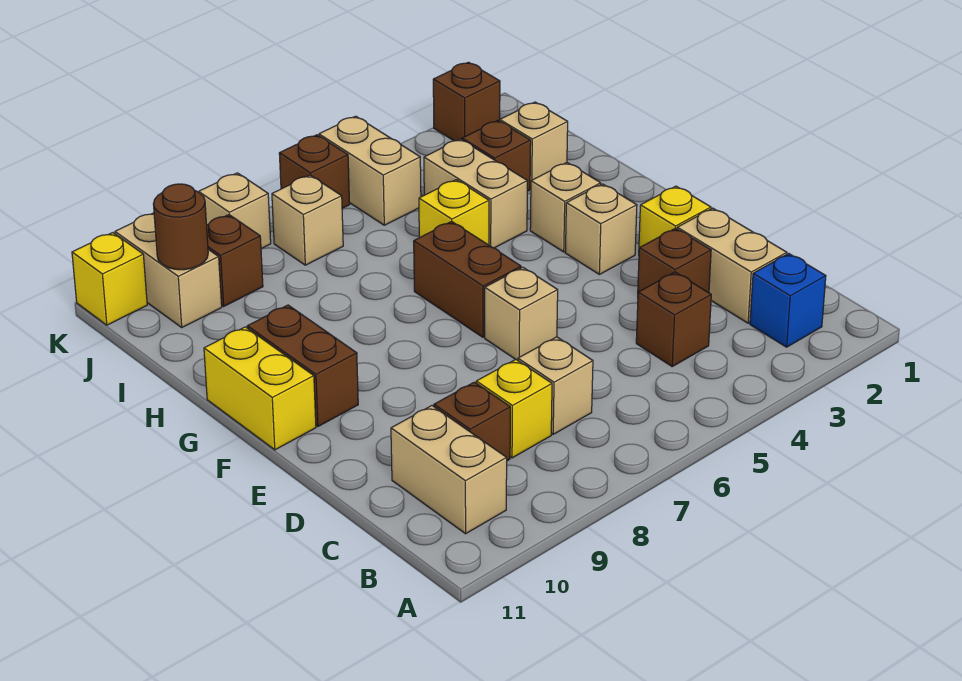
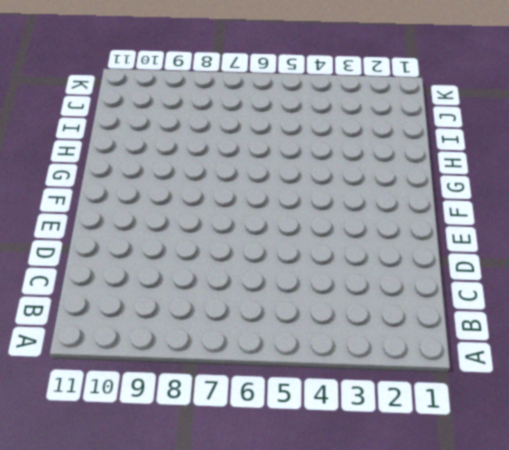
none -> blue brick B2 level 1
none -> tan brick B10:C10 level 1
none -> tan brick C2:D2 level 1

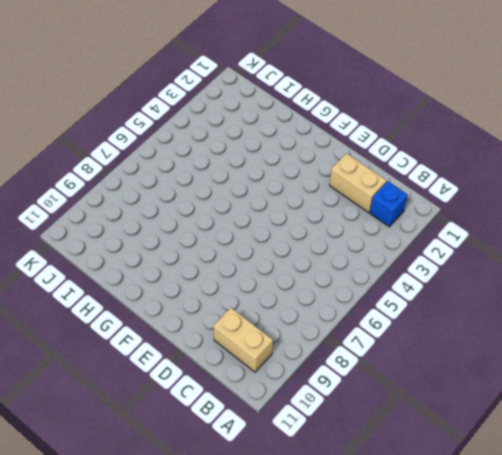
none -> brown brick C4 level 1
none -> tan brick C7 level 1
none -> yellow brick C8 level 1

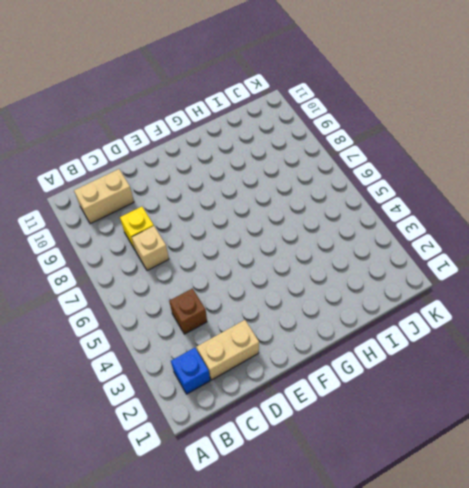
none -> brown brick C9 level 1
none -> brown brick D3 level 1
none -> yellow brick E2 level 1

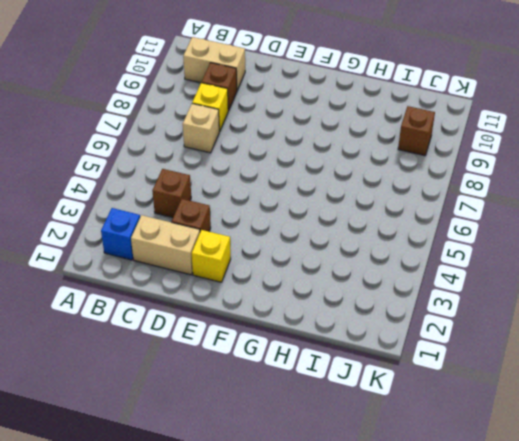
none -> tan brick E6 level 1
none -> tan brick F3 level 1
none -> brown brick F6:G6 level 1

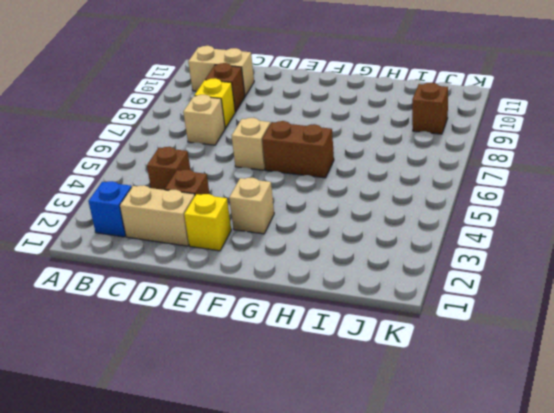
none -> brown brick F10:G10 level 1
none -> yellow brick F11:G11 level 1
none -> tan brick G3 level 1

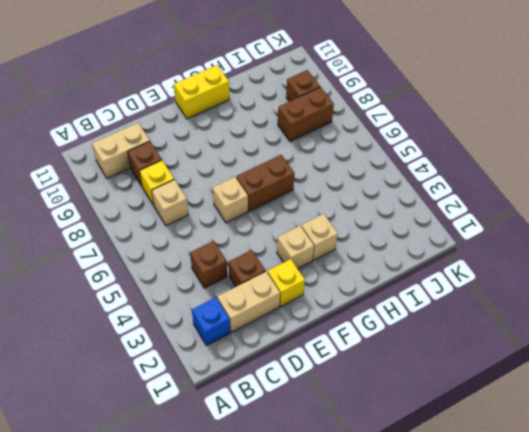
brown brick I8:J8 level 1 -> brown brick F10:G10 level 1
none -> tan brick H4:I4 level 1
none -> yellow brick H5 level 1
none -> tan brick I2 level 1

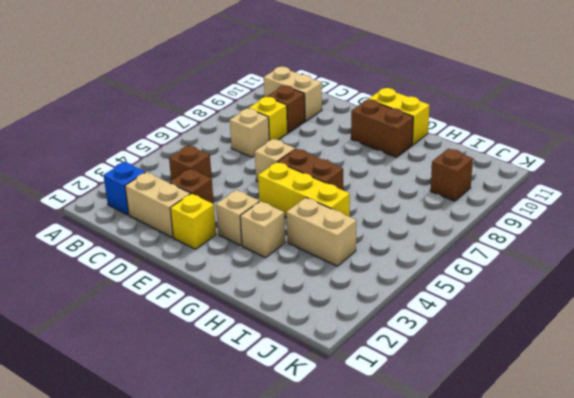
yellow brick F5:H5 level 1 -> yellow brick H5 level 1
none -> tan brick I2 level 1
none -> brown brick I3 level 1
none -> tan brick J5:K5 level 1

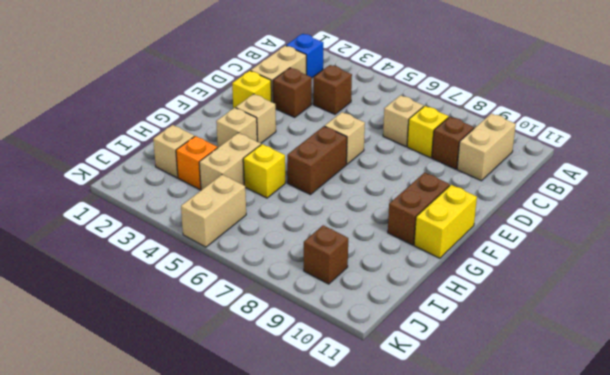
orange brick I3 level 1 -> brown brick I3 level 1
none -> tan brick J7 level 1
none -> tan brick J10:K10 level 1
none -> brown brick K2 level 1

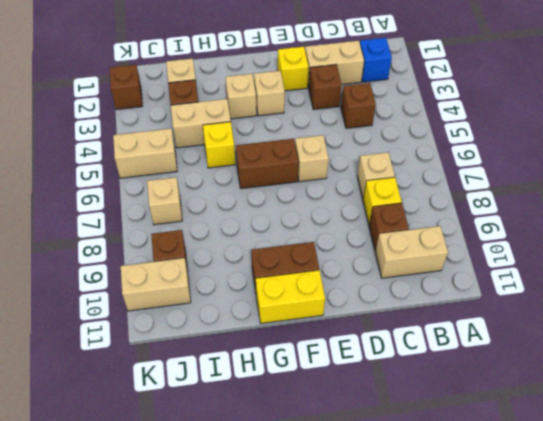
none -> brown brick K6 level 1
none -> tan brick K8 level 1
none -> yellow brick K11 level 1

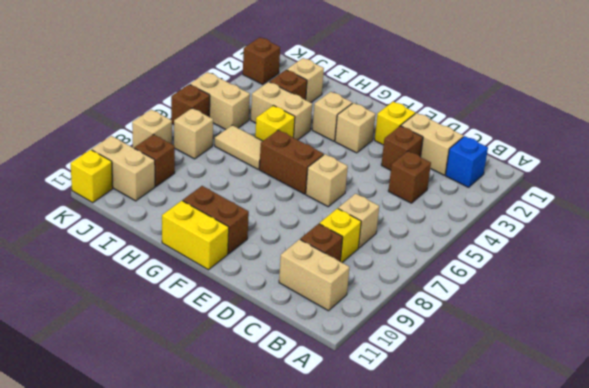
tan tile H6:I6 level 1 -> none
none -> brown round brick J10 level 2

